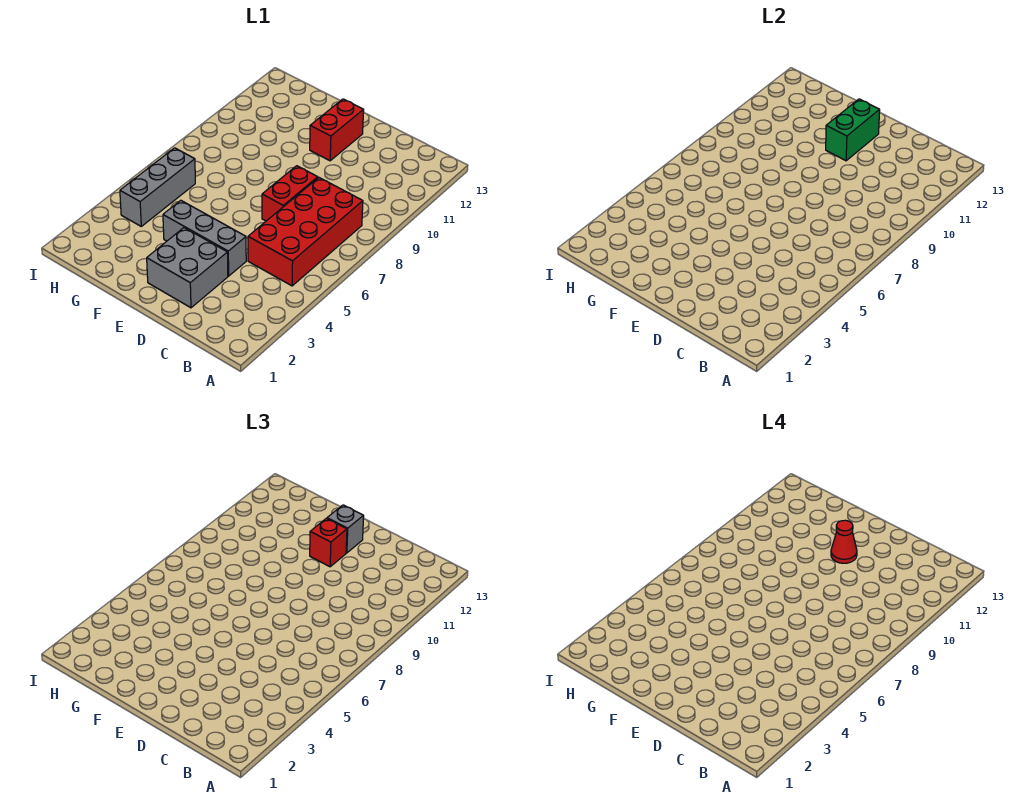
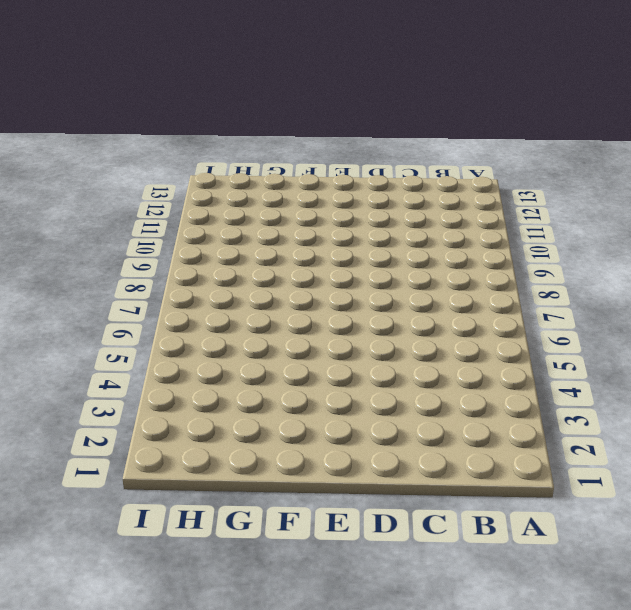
none -> red brick B5:C8 level 1
none -> grey brick D2:E3 level 1

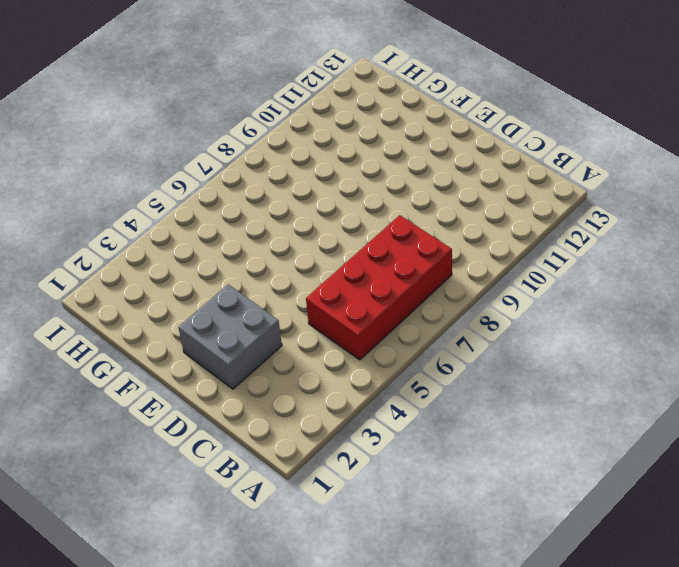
none -> grey brick D4:F4 level 1
none -> red brick D7:D8 level 1

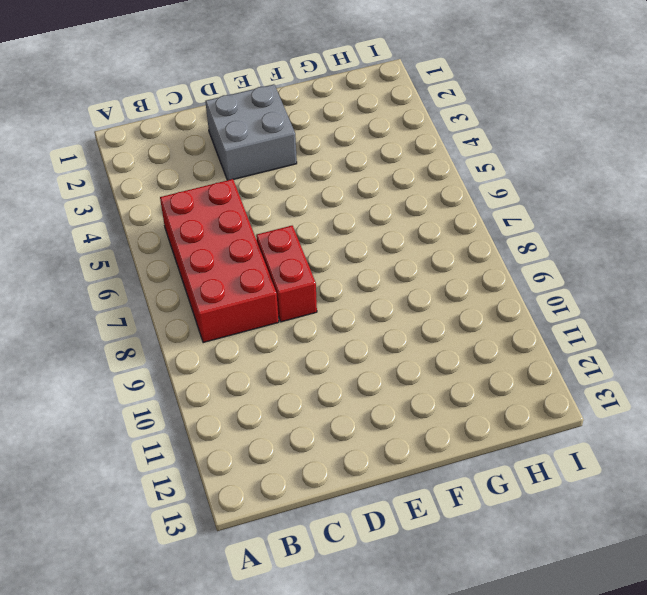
none -> grey brick D4:F4 level 1
none -> red brick E11:E12 level 1

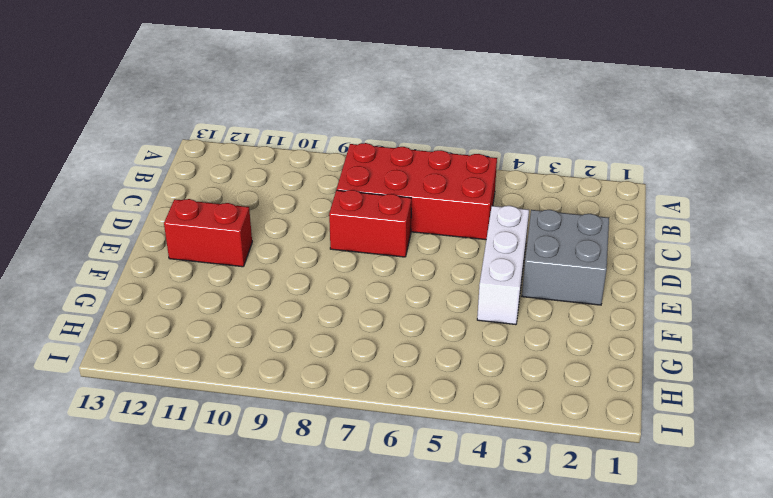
white brick D4:F4 level 1 -> grey brick D4:F4 level 1
none -> grey brick H4:H6 level 1
none -> green brick E11:E12 level 2

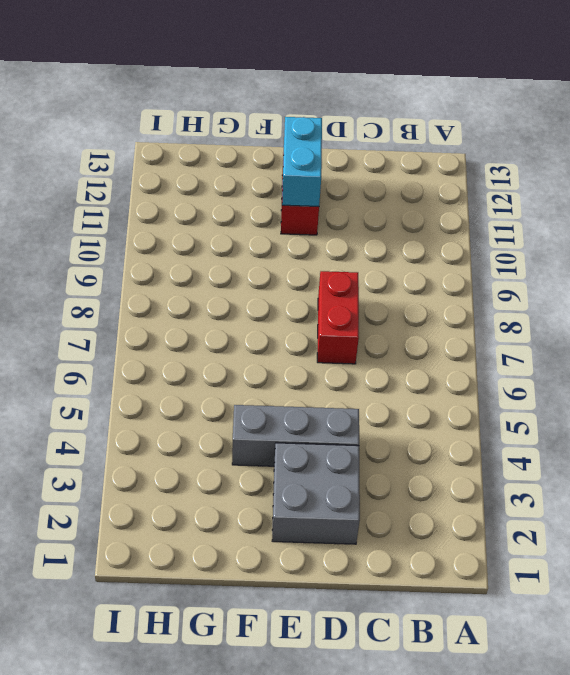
cyan brick E11:E12 level 2 -> green brick E11:E12 level 2
none -> red brick B5:C8 level 1
none -> grey brick H4:H6 level 1

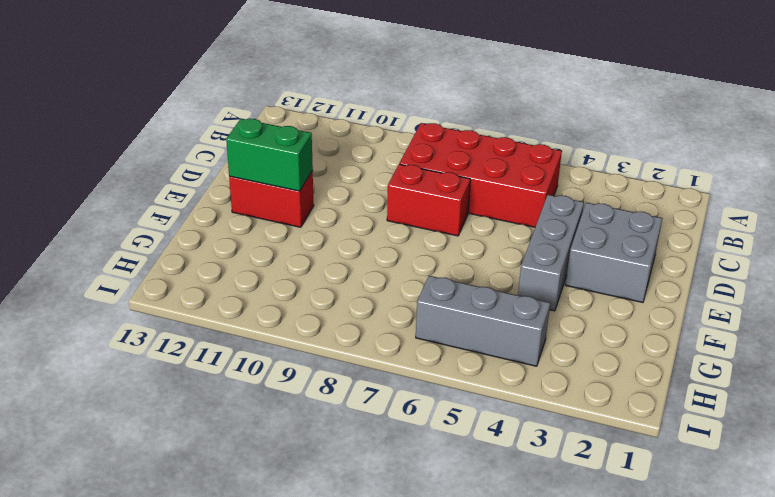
none -> red brick E11 level 3
none -> grey brick E12 level 3

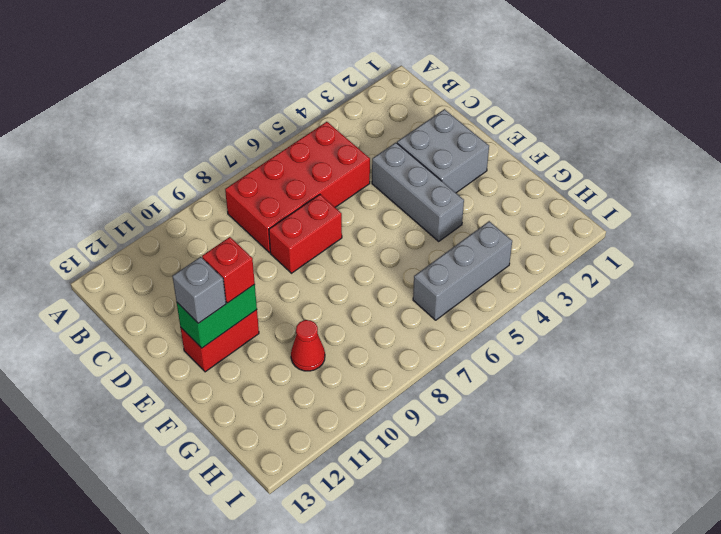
red cone G10 level 1 -> red cone E11 level 4

